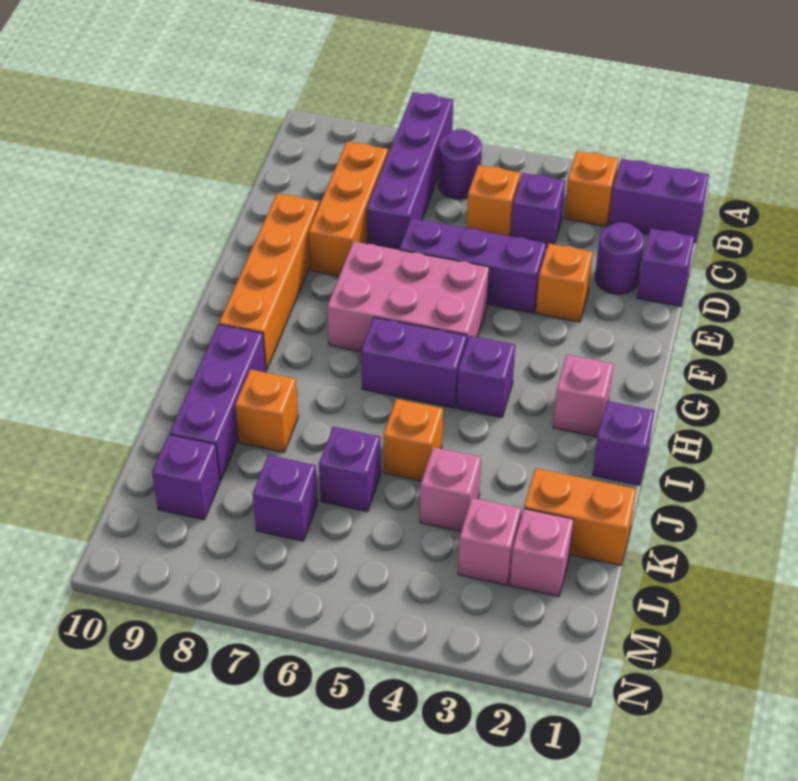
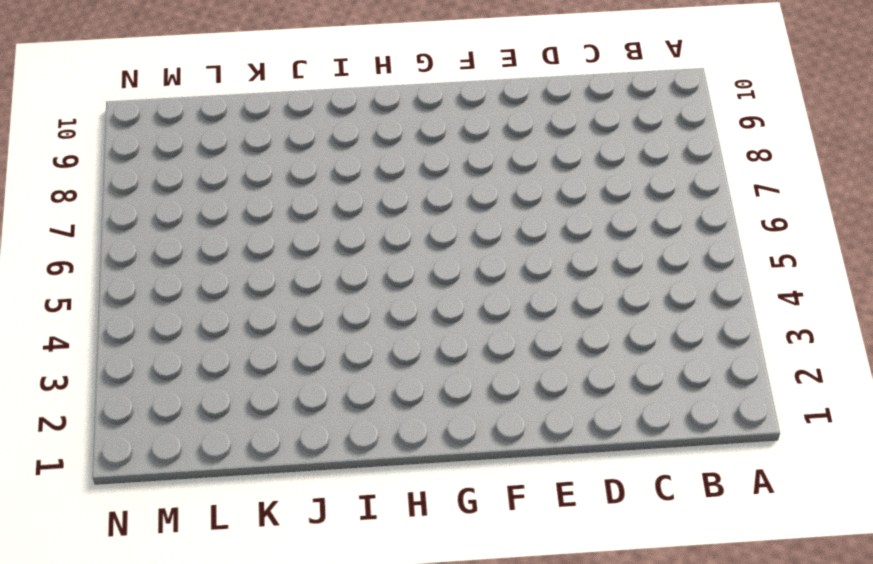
none -> purple brick A7:D7 level 1
none -> purple brick B1:B2 level 1
none -> orange brick B3 level 1

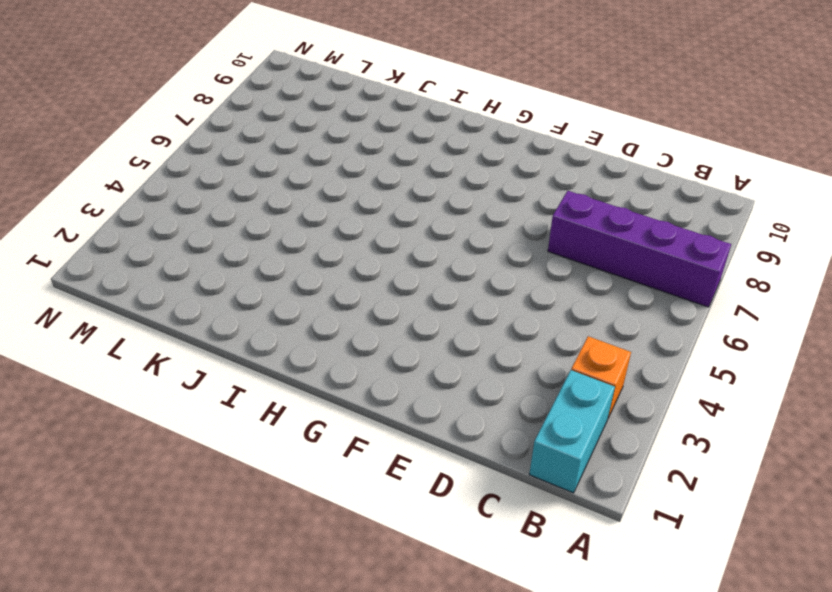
cyan brick B1:B2 level 1 -> purple brick B1:B2 level 1
none -> purple round brick B6 level 1
none -> purple brick C4 level 1
none -> orange brick C5 level 1

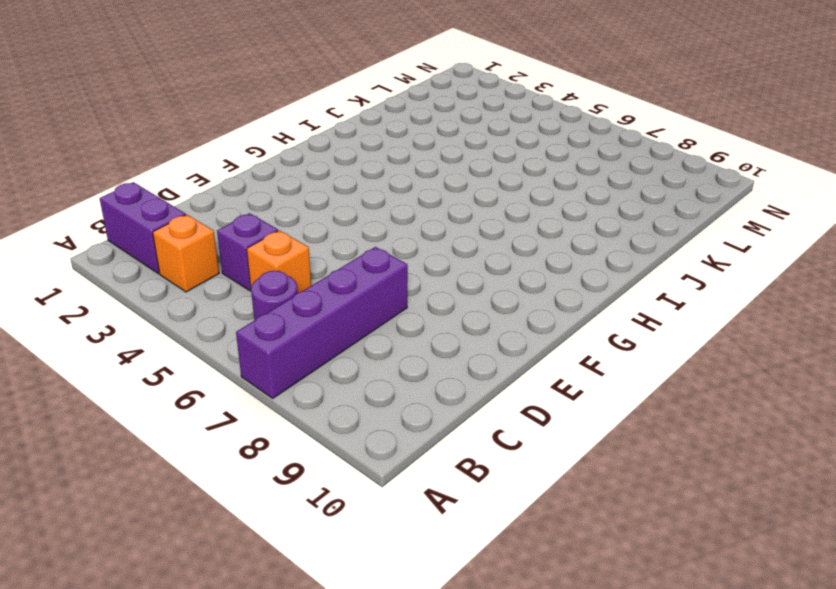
none -> orange brick C8:E8 level 1
none -> purple brick D1 level 1
none -> purple round brick D2 level 1

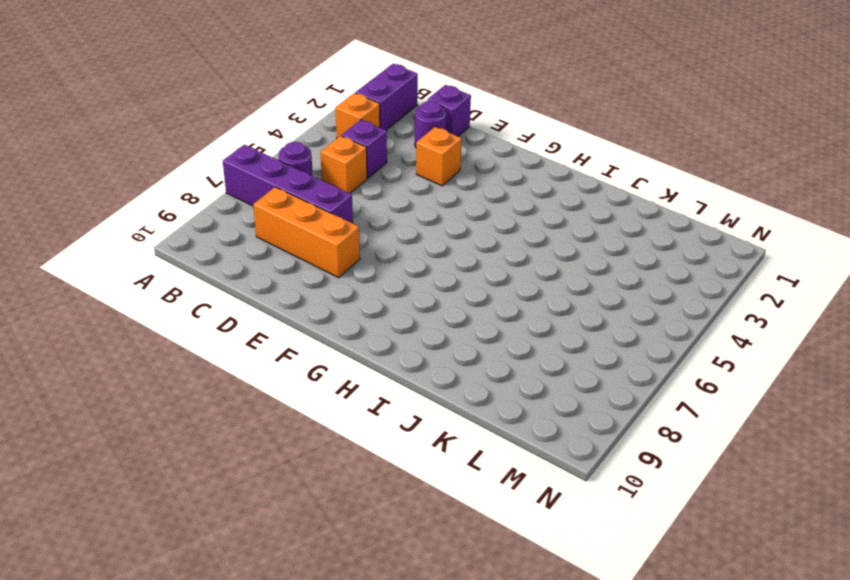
none -> purple brick E4:E6 level 1
none -> orange brick E9:H9 level 1
none -> pink brick F5:G7 level 1

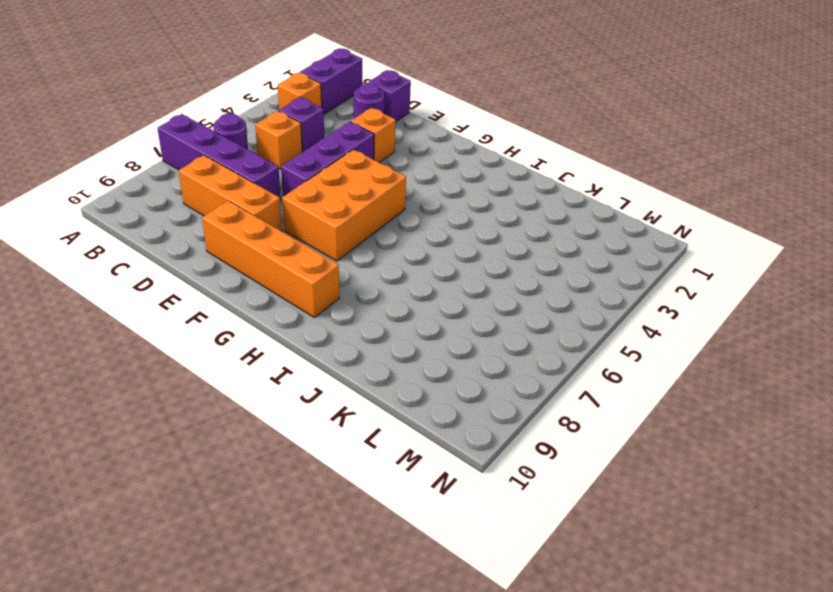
orange brick F5:G7 level 1 -> pink brick F5:G7 level 1
none -> pink brick H2 level 1
none -> purple brick H4 level 1
none -> purple brick H5:H6 level 1

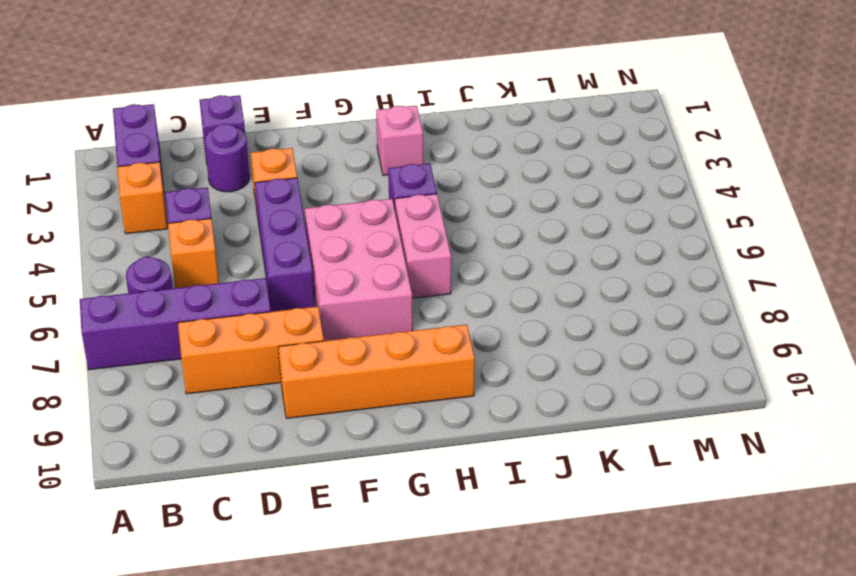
pink brick H5:H6 level 1 -> purple brick H5:H6 level 1
none -> purple brick I1 level 1
none -> purple brick I9:K9 level 1
none -> orange brick J5 level 1

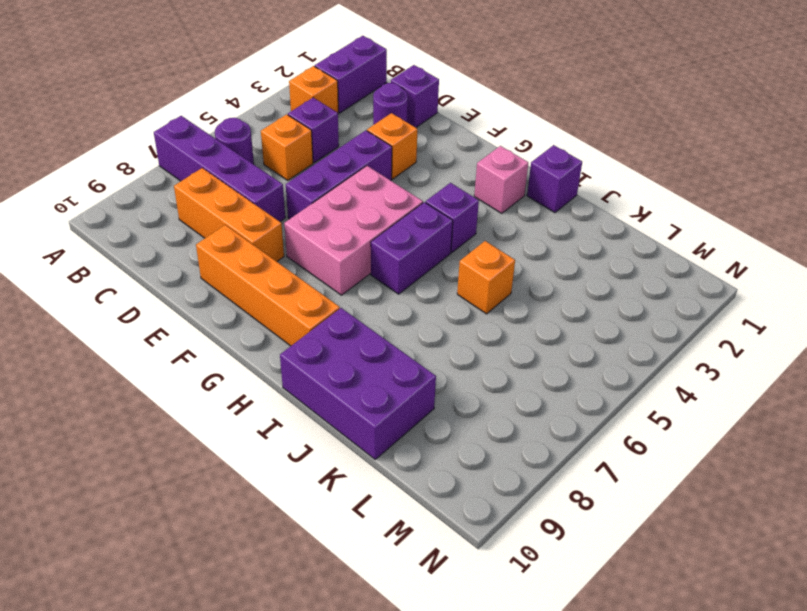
purple brick I9:K10 level 1 -> purple brick I9:K9 level 1
none -> orange brick J8 level 1
none -> orange brick K1:K2 level 1
none -> pink brick K4 level 1

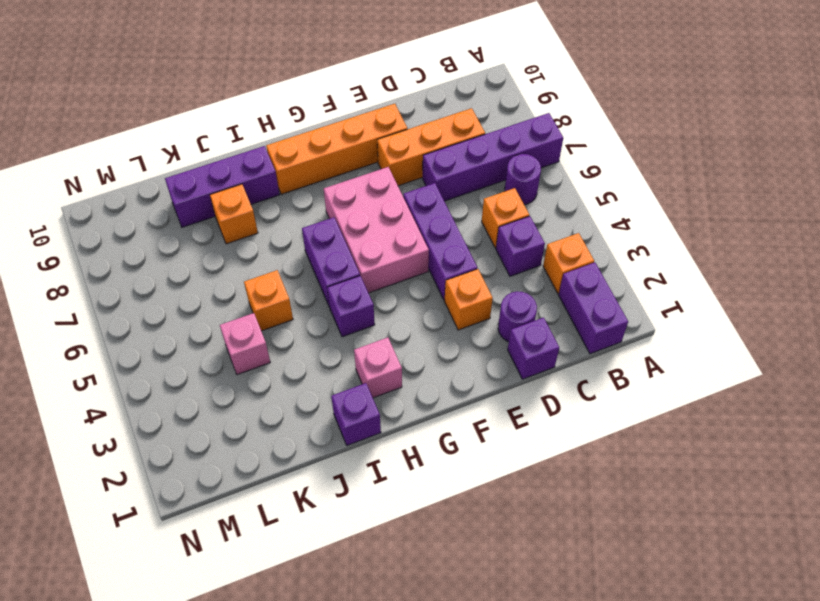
none -> orange brick K1:K2 level 1
none -> purple brick K6 level 1
none -> pink brick L2 level 1

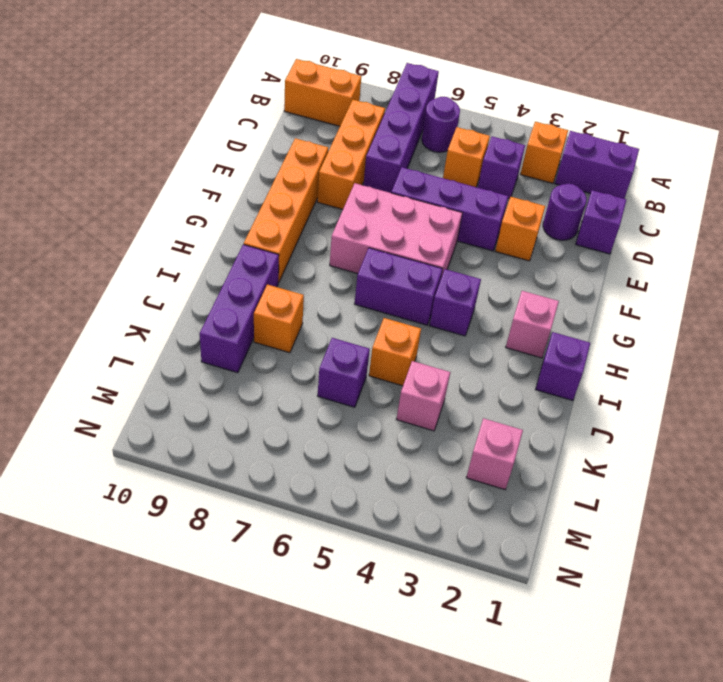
orange brick B9:B10 level 1 -> orange brick K1:K2 level 1
none -> pink brick L3 level 1
none -> purple brick L7 level 1
none -> purple brick L9 level 1

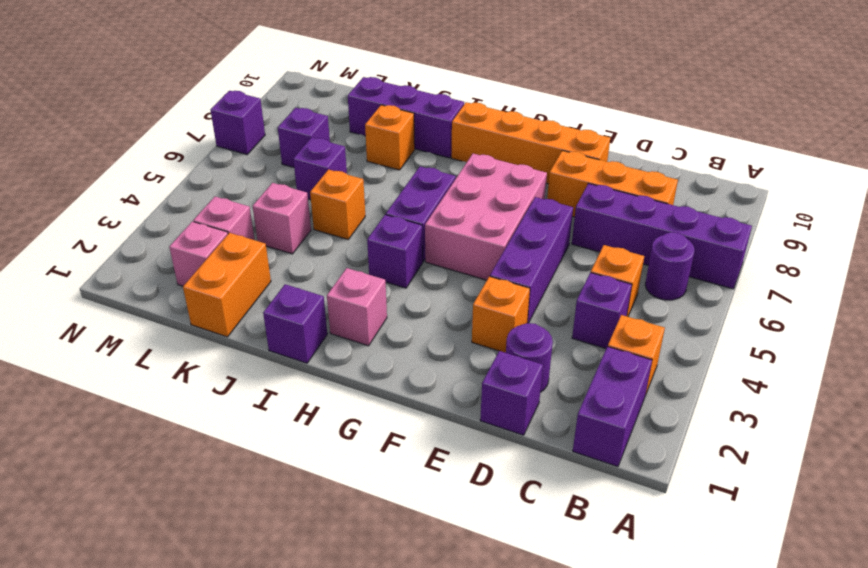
purple brick N7 level 1 -> purple brick L9 level 1

